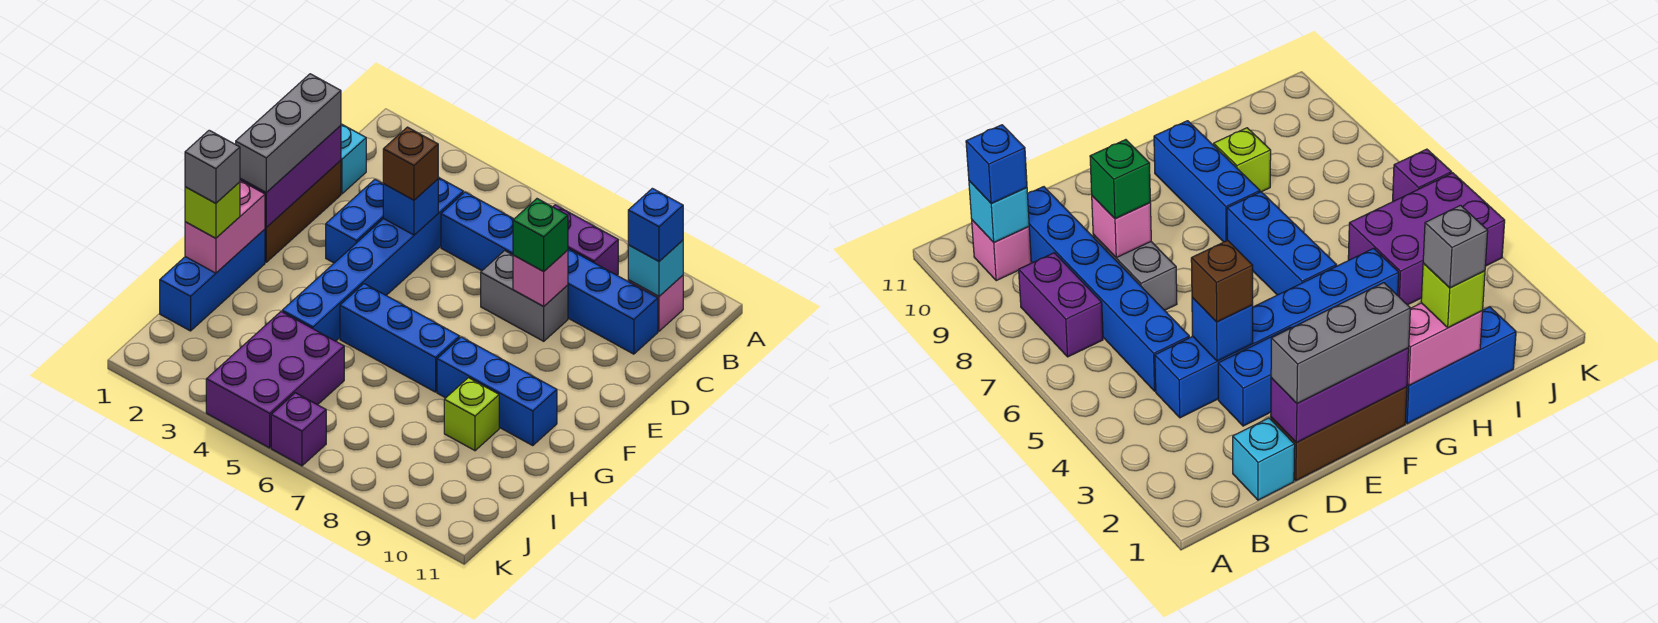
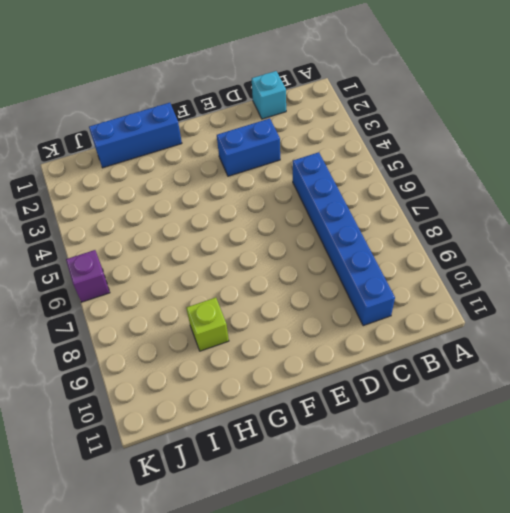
none -> purple brick B7:B8 level 1
none -> pink brick B10 level 1
none -> blue brick C4:H4 level 1

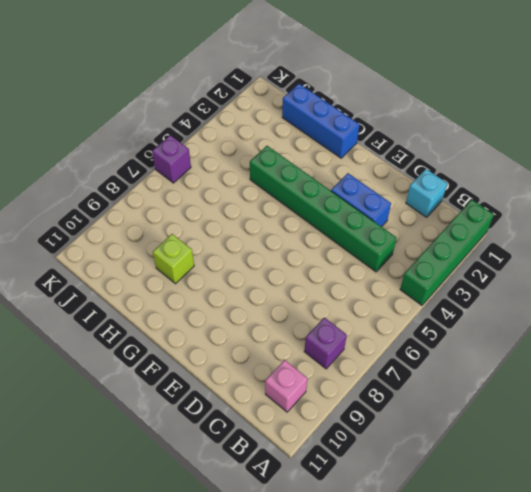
green brick A1:A4 level 1 -> none
purple brick B8 level 1 -> purple brick B7:B8 level 1
green brick C4:H4 level 1 -> blue brick C4:H4 level 1
none -> blue brick C5:C10 level 1
none -> brown brick D1:F1 level 1
none -> grey brick D7:D8 level 1

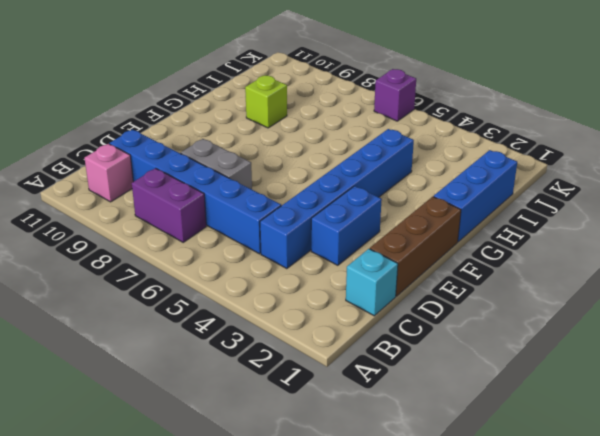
none -> blue brick G5:G7 level 1
none -> blue brick G8:G10 level 1
none -> purple brick I4:K5 level 1

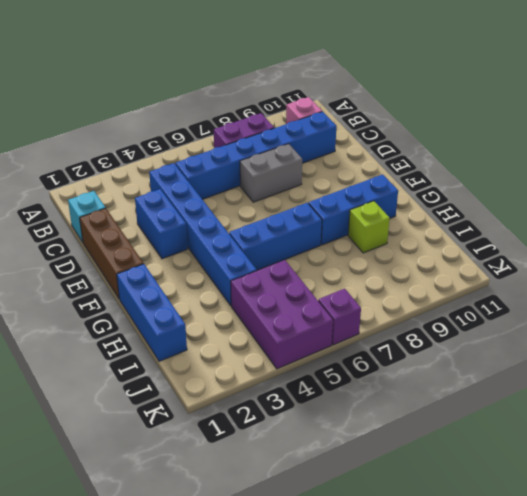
none -> cyan brick B10 level 2
none -> purple brick D1:F1 level 2
none -> blue brick D4 level 2

